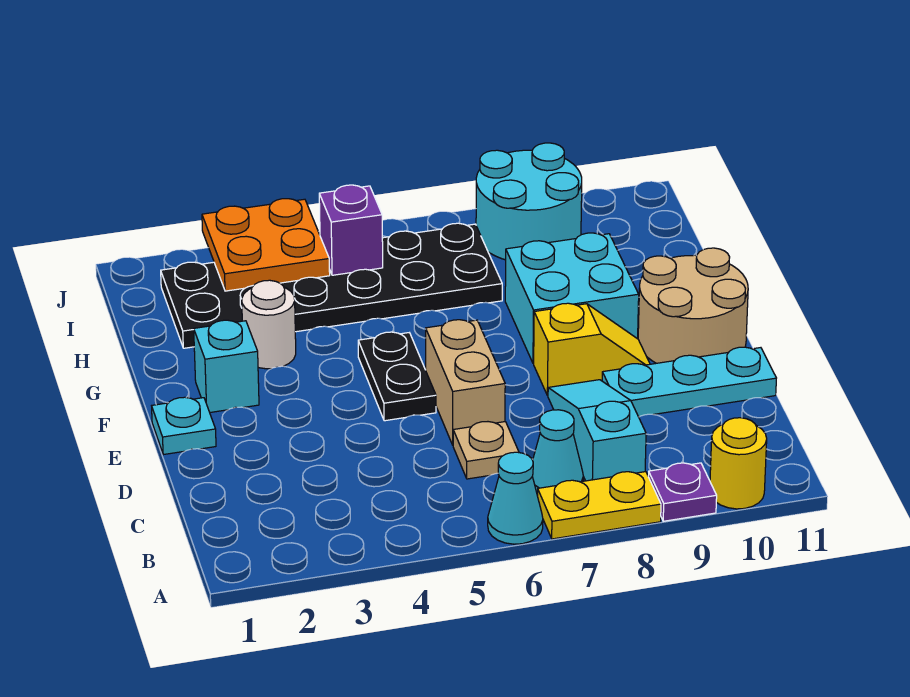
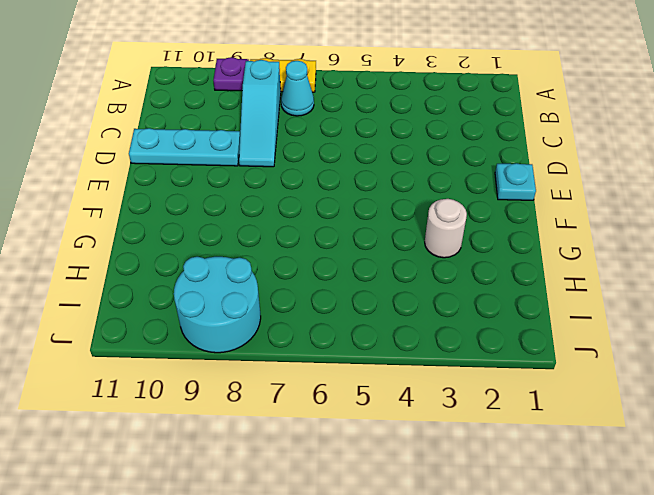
none -> cyan cone A6 level 1
none -> yellow round brick A10 level 1
none -> tan plate C6 level 1

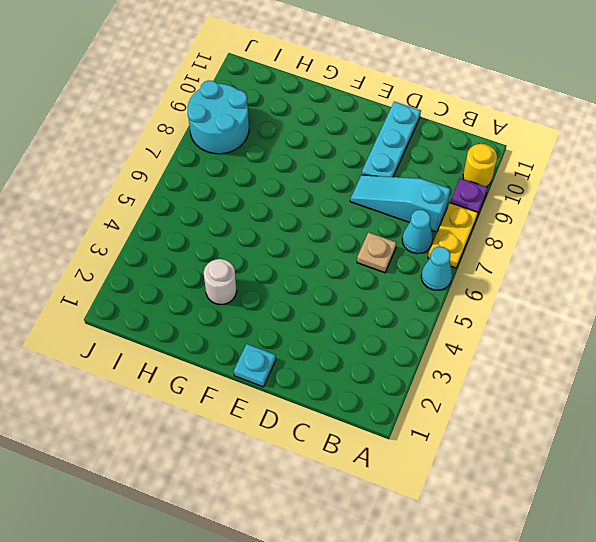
none -> tan brick D6:E6 level 1
none -> black plate E5:F5 level 1
none -> yellow slope E8:E9 level 1 top 8

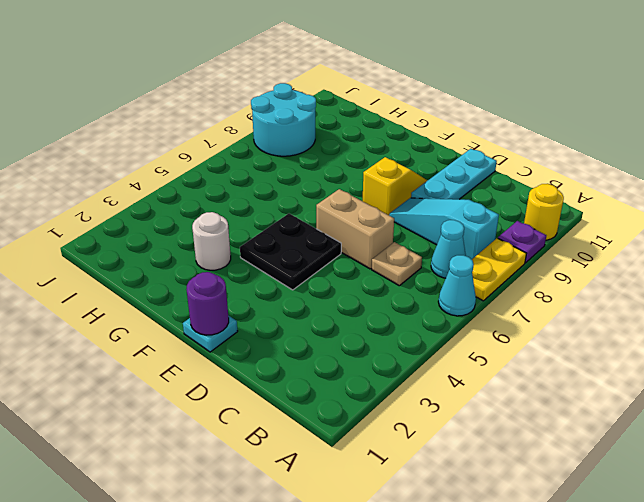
purple round brick E1 level 2 -> none
black plate E4:F5 level 1 -> black plate E5:F5 level 1
none -> tan round brick E10:F11 level 1
none -> cyan brick F2 level 1
none -> cyan brick F8:G9 level 1

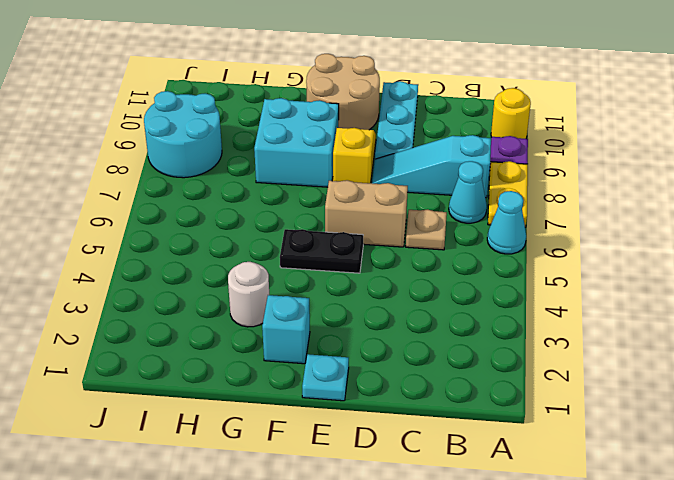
none -> black plate H2:I7 level 1
none -> orange plate I3:J4 level 2
none -> purple brick I5 level 2

